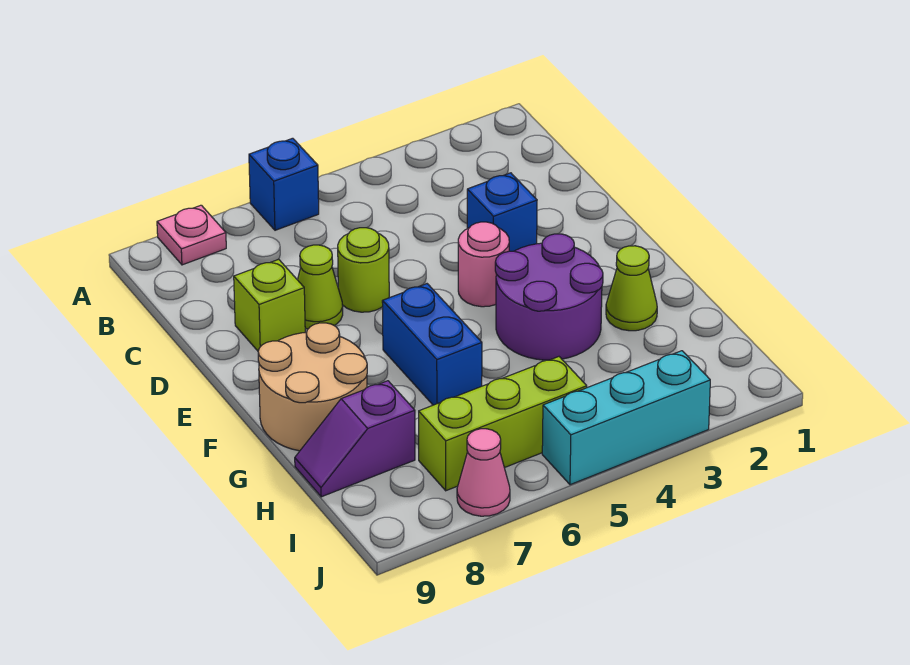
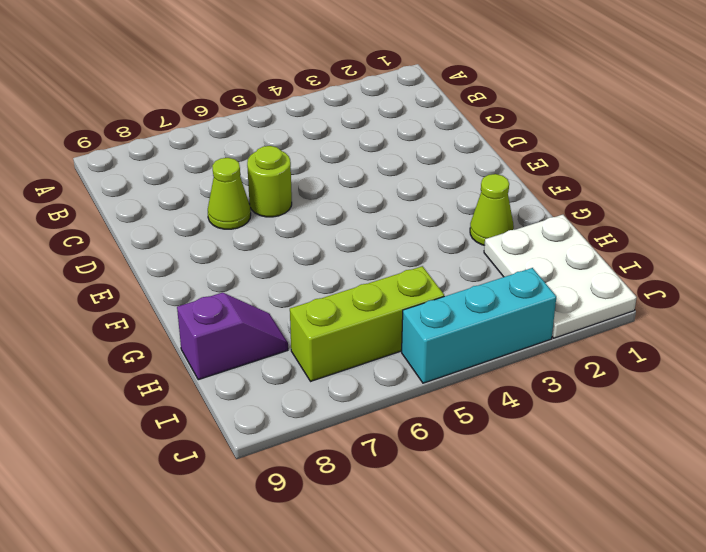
white plate H1:J2 level 1 -> none
purple slope H8:H9 level 1 top 9 -> purple slope H8:H9 level 1 top 8
none -> blue brick A6 level 1
none -> pink plate A8 level 1
none -> blue brick D3 level 1

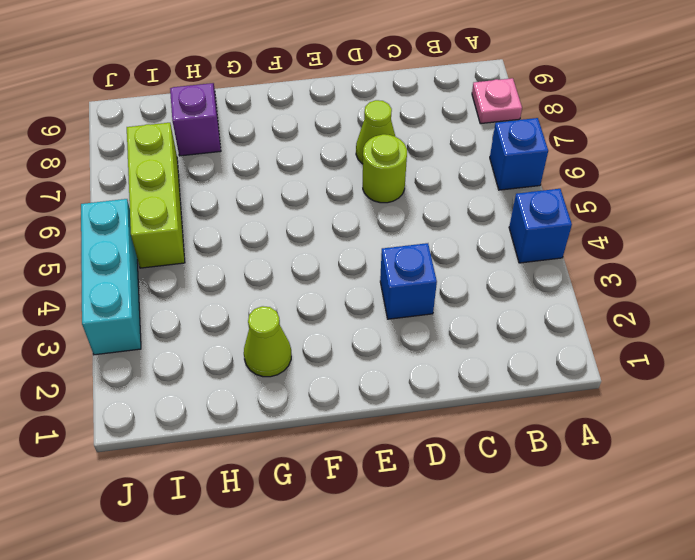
blue brick A4 level 1 -> none
none -> lime brick D8 level 1
none -> pink round brick E4 level 1
none -> purple round brick F3:G4 level 1

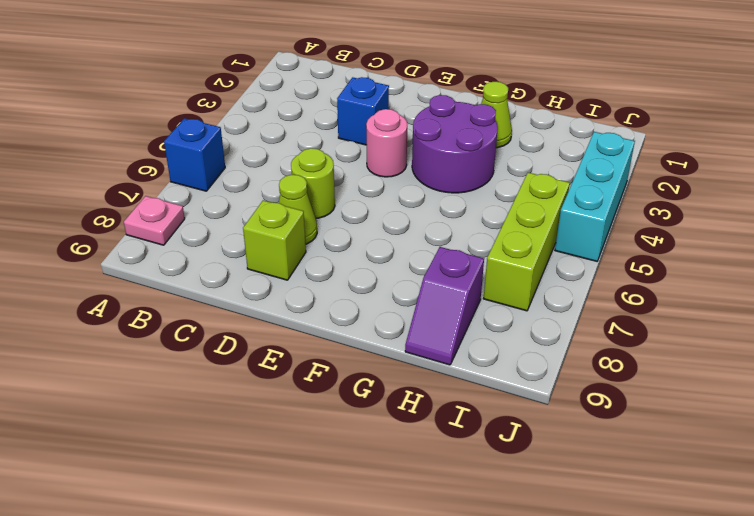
none -> blue brick F6:G6 level 1
none -> tan round brick F8:G9 level 1
none -> pink cone J7 level 1

